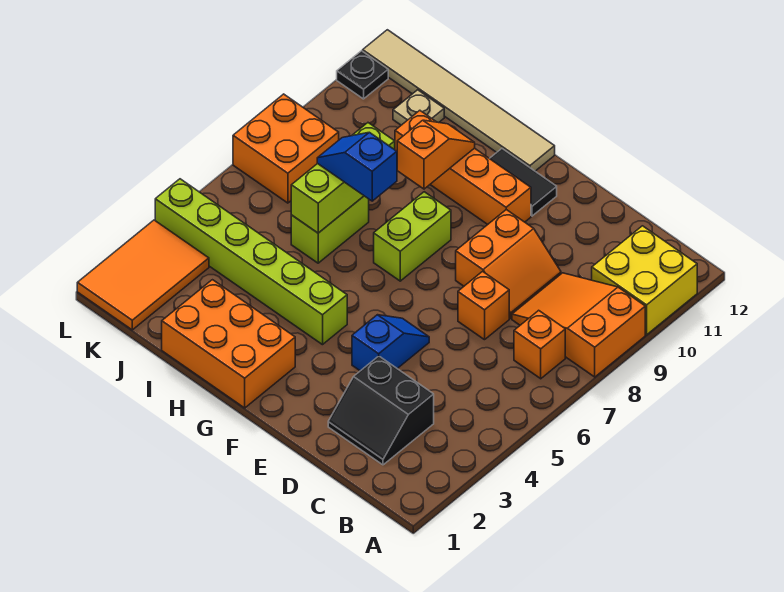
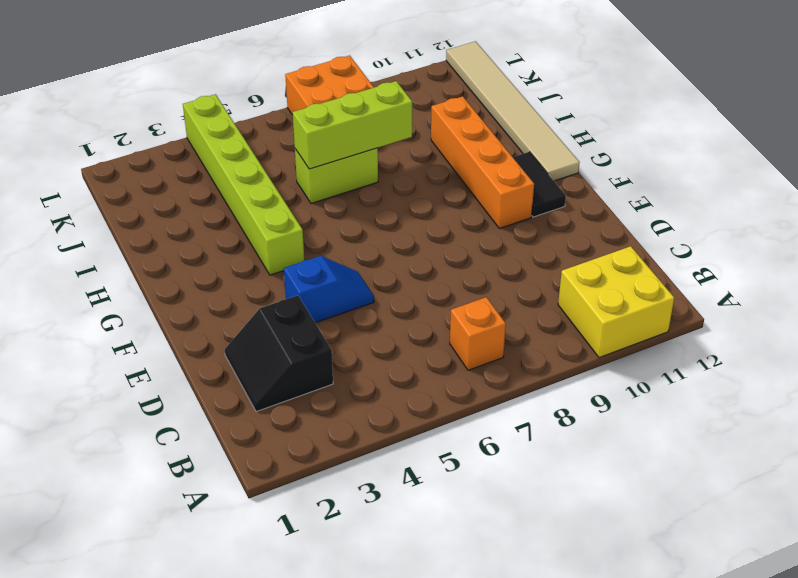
none -> orange slope A8:C9 level 1 top A
none -> orange brick D7 level 1
none -> orange slope D8:E9 level 1 top E

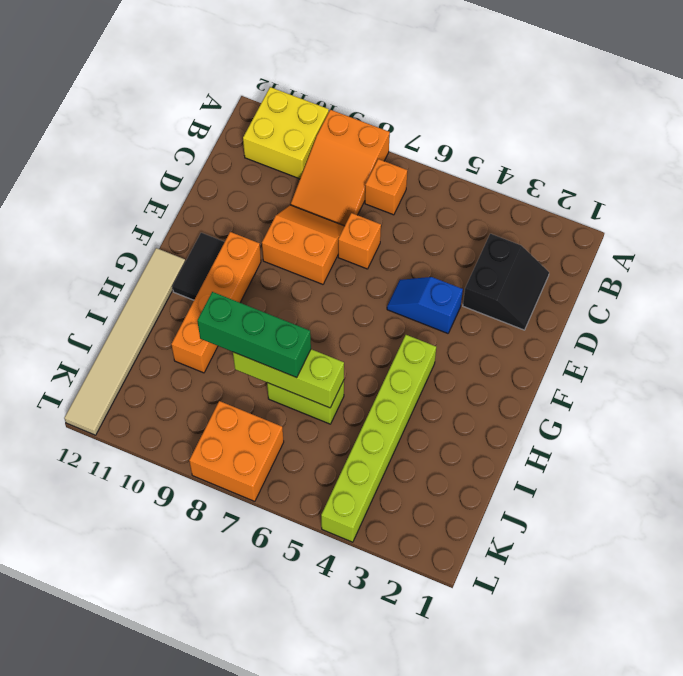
green brick I7:I9 level 3 -> blue slope H7:I7 level 3 top H
none -> orange brick G1:I2 level 1
none -> lime brick G7:G8 level 1
none -> tan plate J11 level 1

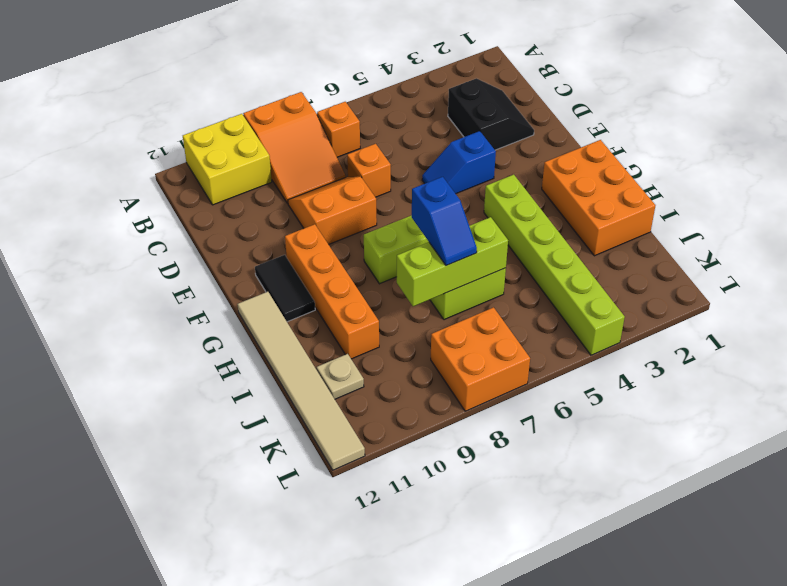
none -> orange tile K1:L3 level 1
none -> black plate L11 level 1
none -> orange slope H9:H10 level 2 top 9

